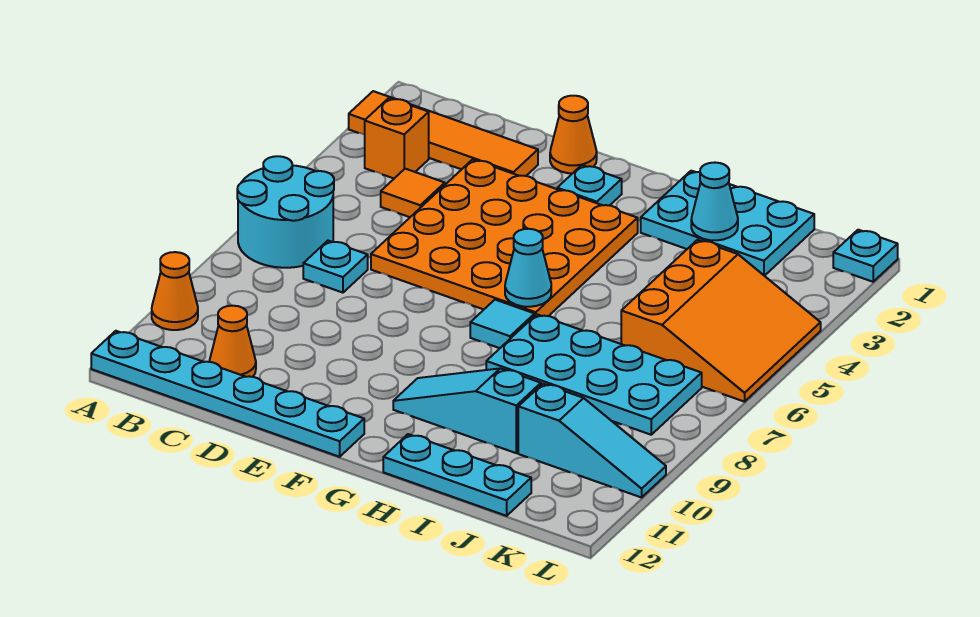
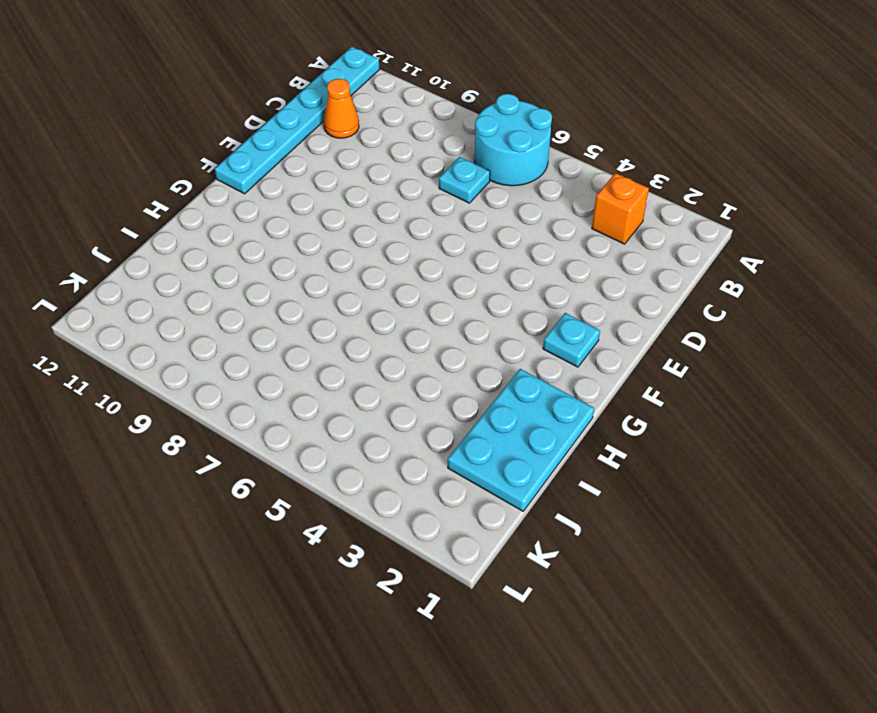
none -> orange tile A2:D2 level 1
none -> orange cone A10 level 1
none -> orange tile C4 level 1

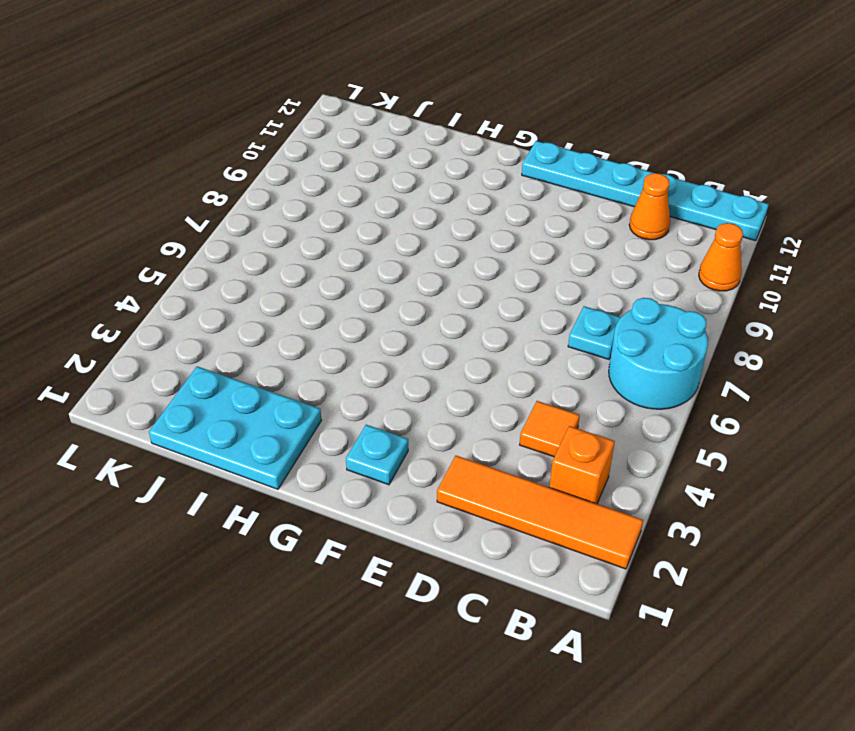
none -> orange plate D3:G6 level 1
none -> orange cone E1 level 1
none -> cyan tile G7 level 1

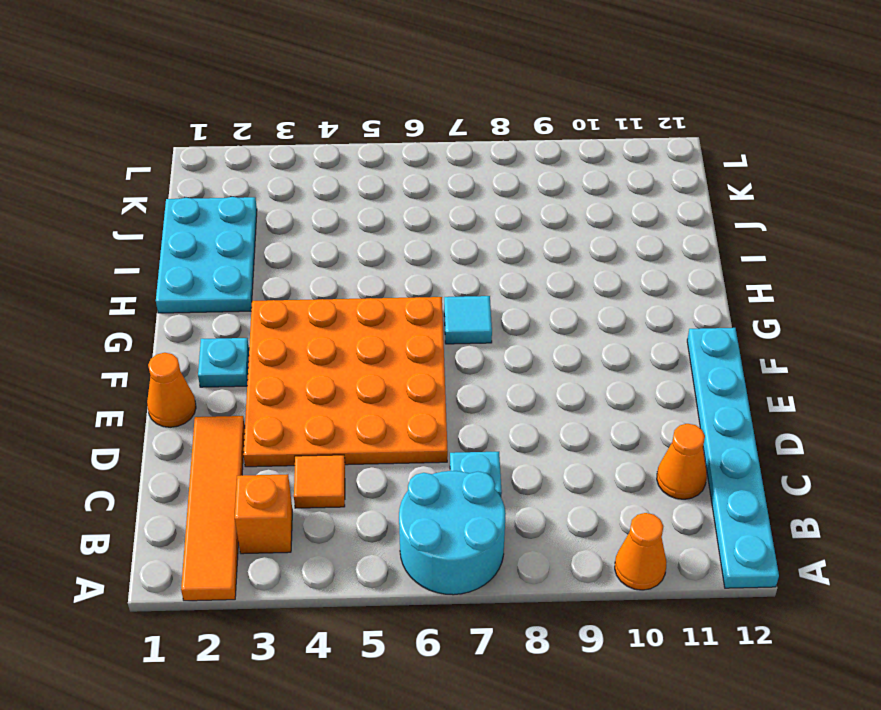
none -> cyan slope G10:I10 level 1 top I
none -> cyan plate H7:K8 level 1
none -> cyan plate H12:J12 level 1

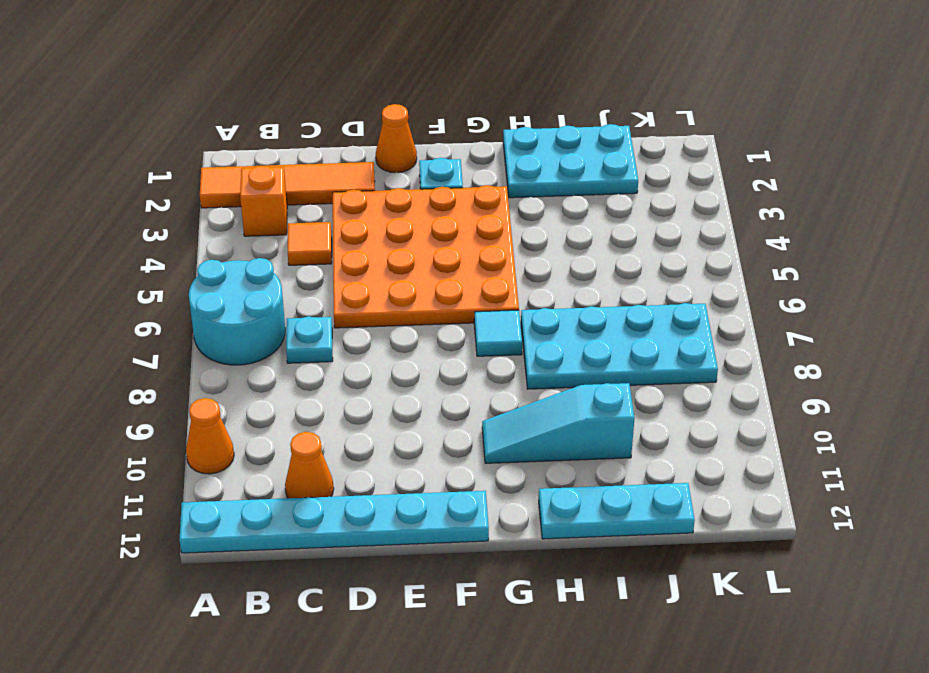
none -> orange slope J4:L6 level 1 top J
none -> cyan slope J10:L10 level 1 top J
none -> cyan plate L1 level 1

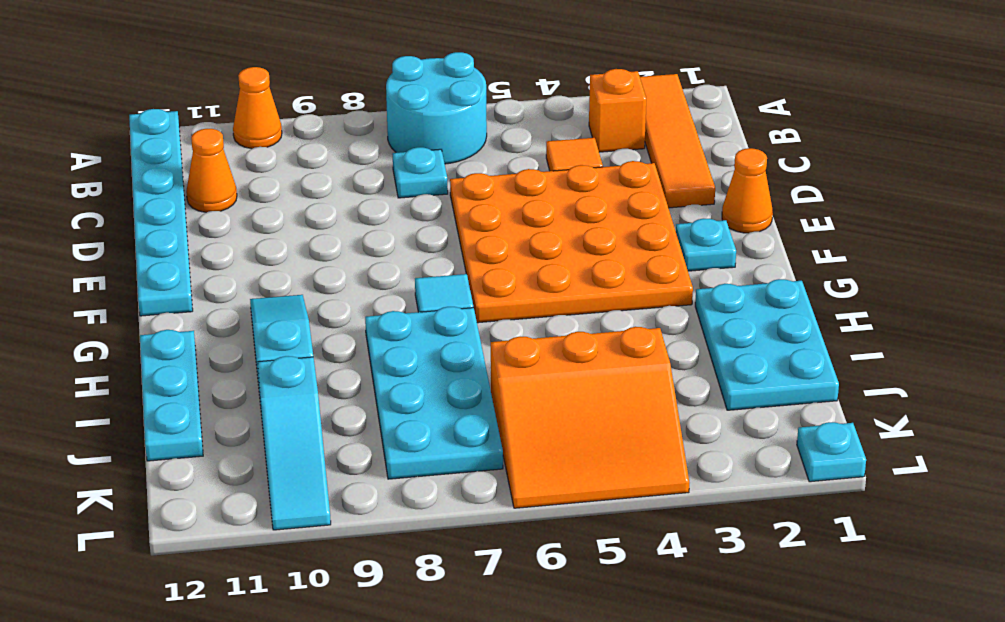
none -> cyan cone G6 level 2
none -> cyan cone I2 level 2

